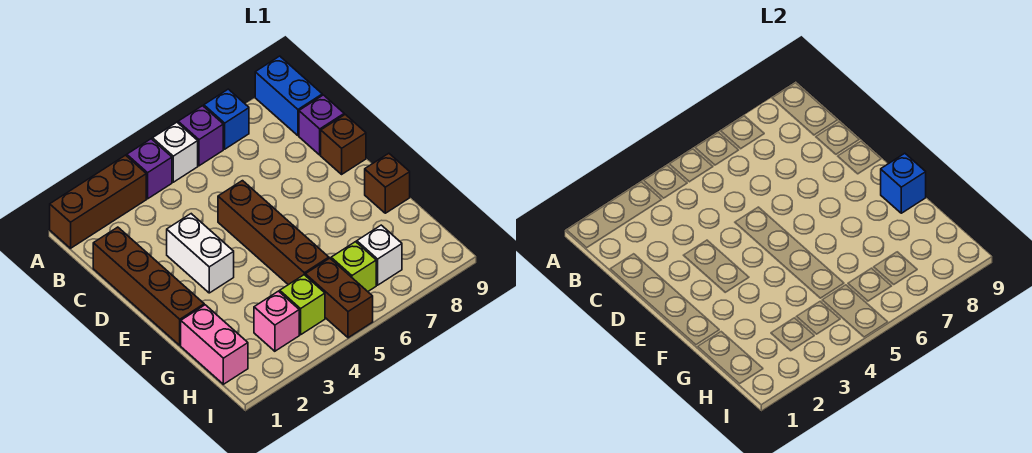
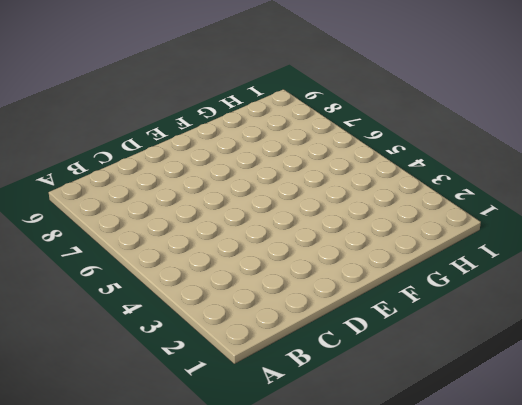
none -> brown brick A1:A3 level 1
none -> purple brick A4 level 1
none -> white brick A5 level 1

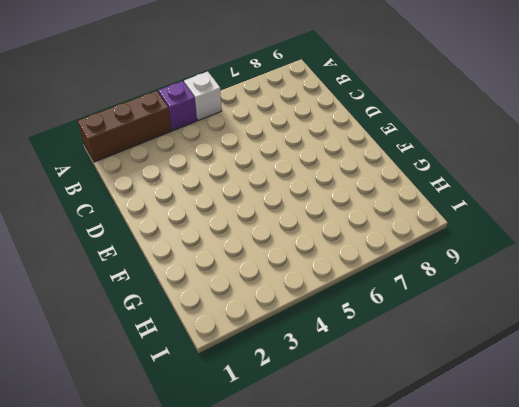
none -> purple brick A6 level 1
none -> blue brick A7 level 1
none -> blue brick A9:B9 level 1

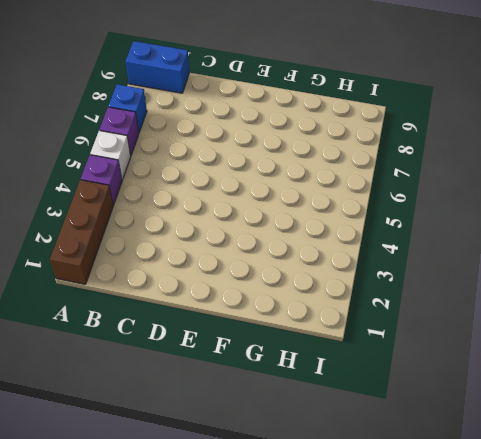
none -> brown brick C1:F1 level 1
none -> purple brick C9 level 1
none -> white brick D3:E3 level 1

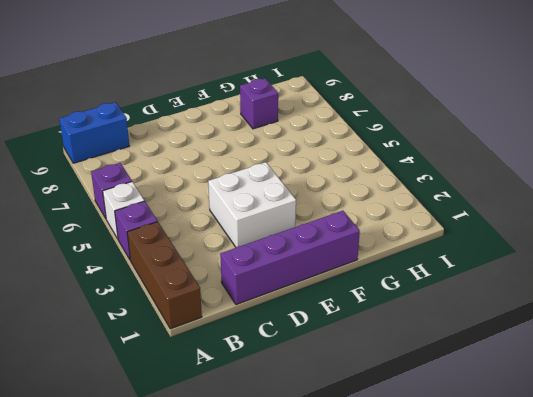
purple brick C1:F1 level 1 -> brown brick C1:F1 level 1
white brick D3:E4 level 1 -> white brick D3:E3 level 1
purple brick G8 level 1 -> purple brick C9 level 1
none -> blue brick A7 level 1
none -> brown brick D5:G5 level 1
none -> brown brick D9 level 1

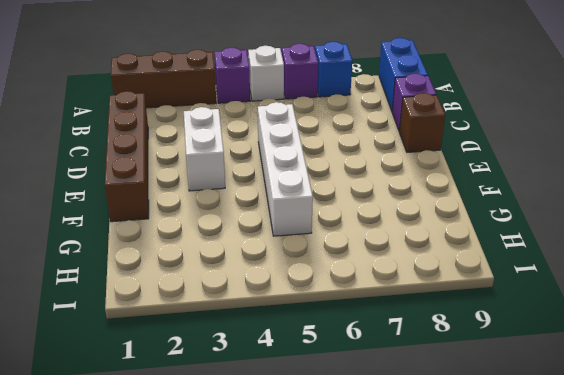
white brick D5:G5 level 1 -> brown brick D5:G5 level 1
none -> brown brick F9 level 1
none -> pink brick G1:H1 level 1
none -> pink brick H3 level 1

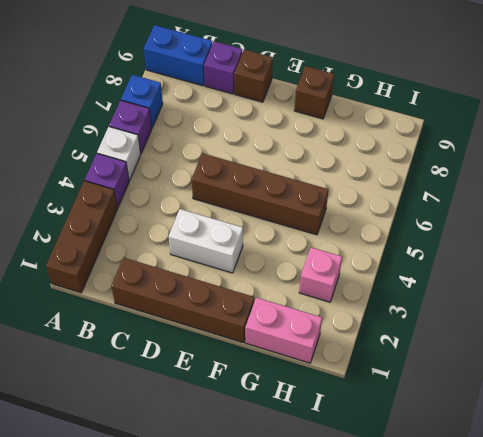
none -> lime brick H4 level 1
none -> brown brick H5:I5 level 1
none -> lime brick H6 level 1

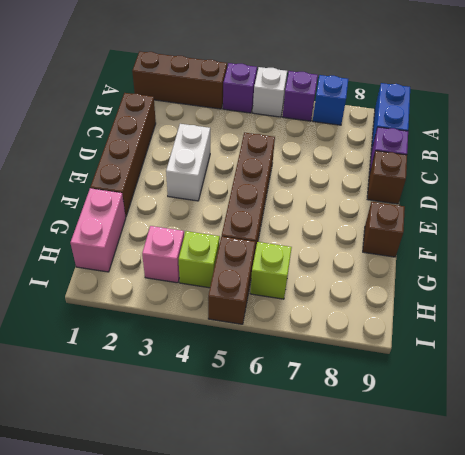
none -> white brick H7 level 1
none -> blue brick F9 level 2

